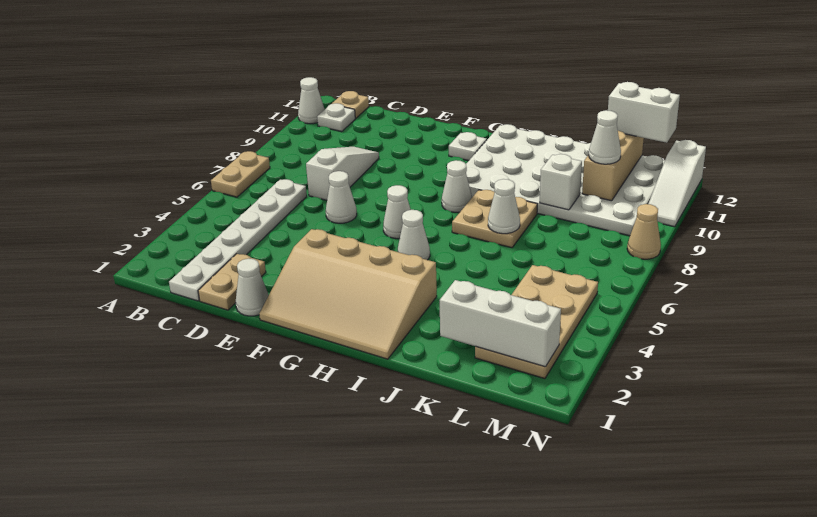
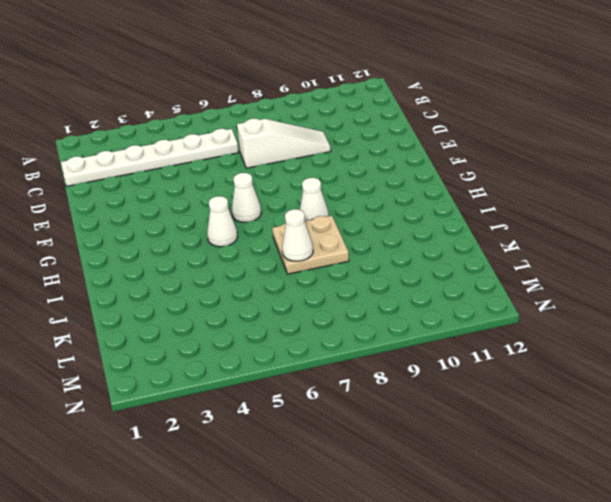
none -> tan plate A6:A7 level 1
none -> white cone A11 level 1
none -> white plate B11 level 1

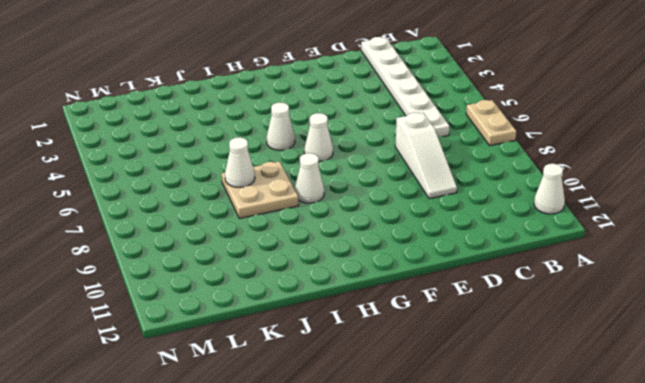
none -> white plate B11 level 1
none -> tan plate B12 level 1
none -> tan plate D1:D2 level 1

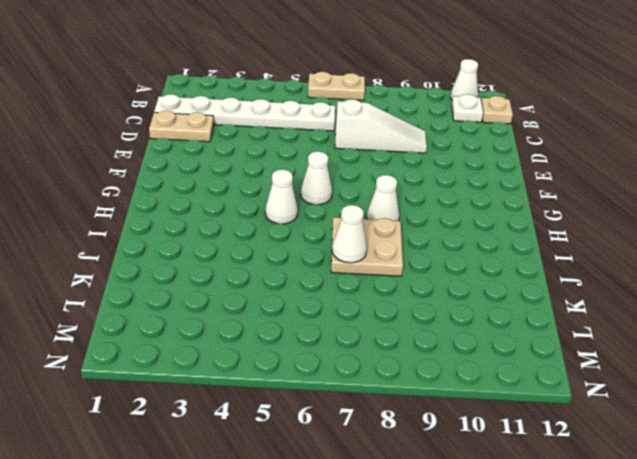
none -> white cone E1 level 1
none -> white cone E6 level 1
none -> tan slope F1:I3 level 1 top 3

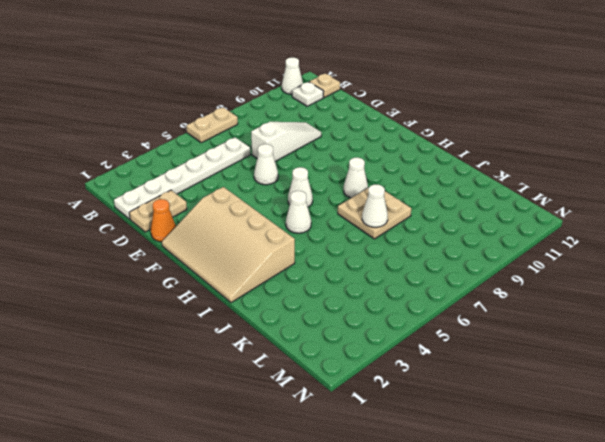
orange cone E1 level 1 -> white cone E1 level 1
none -> white plate G11 level 1
none -> white plate H9:M12 level 1
none -> tan plate L2:M5 level 1

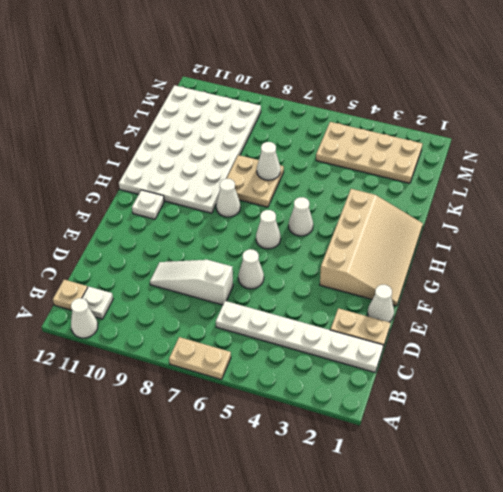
none -> tan cone N8 level 1
none -> white slope N10:N12 level 1 top 12
none -> white brick K2:M2 level 2

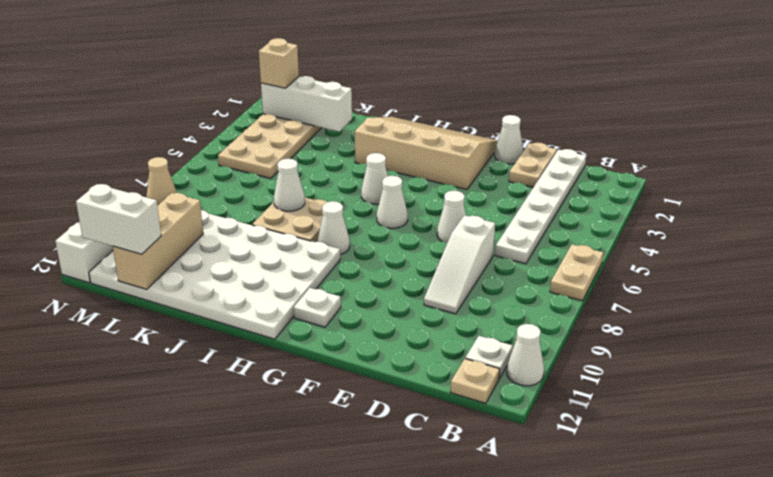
tan brick M2 level 3 -> none
none -> white brick K9 level 2
none -> white cone L10 level 3

